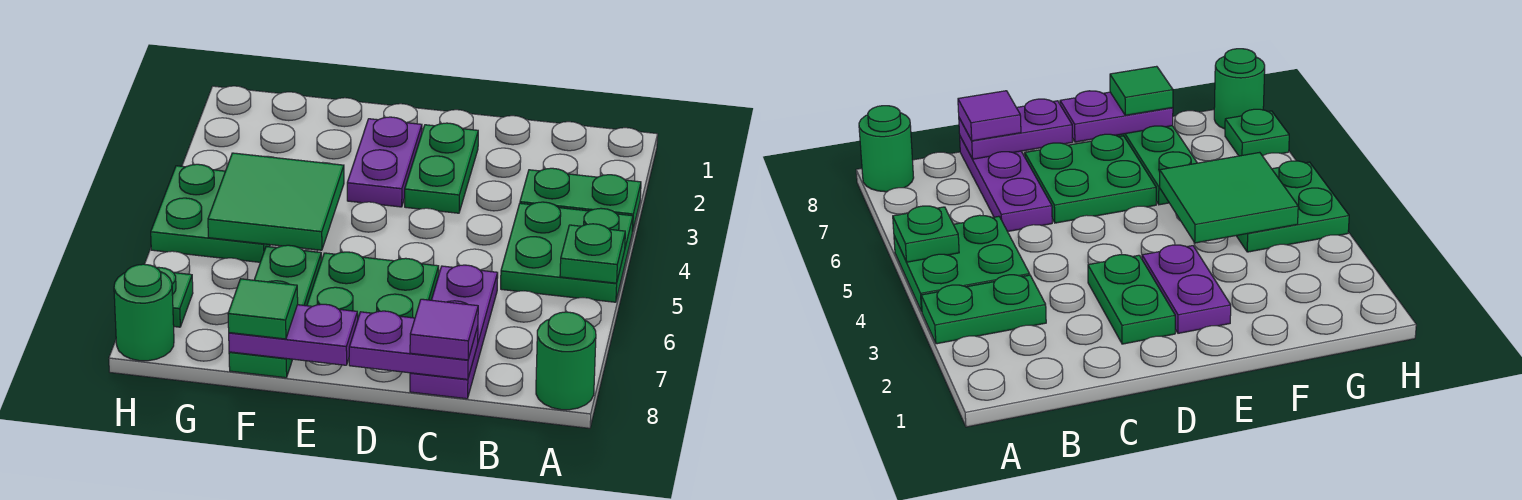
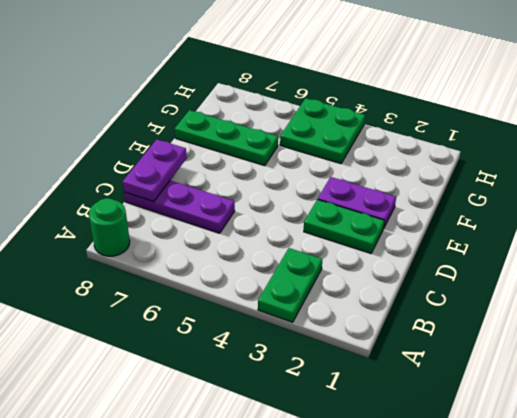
none -> green plate A4:B5 level 1
none -> green plate D6:E7 level 1
none -> green plate H7 level 1

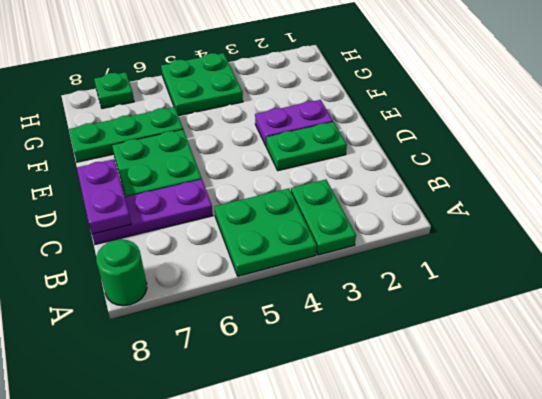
none -> green round brick H8 level 1
none -> green plate A5 level 2
none -> purple plate E8:F8 level 2

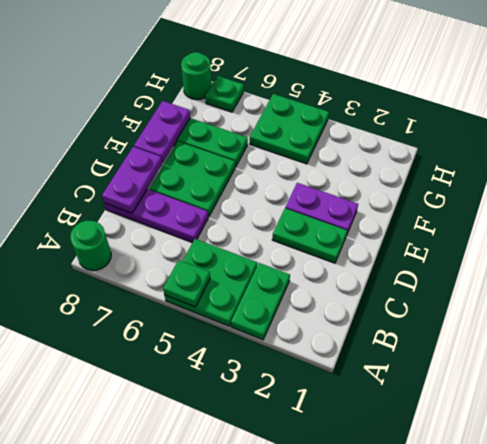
none -> green tile F4:G5 level 2
none -> purple tile C8 level 3
none -> green tile F8 level 3

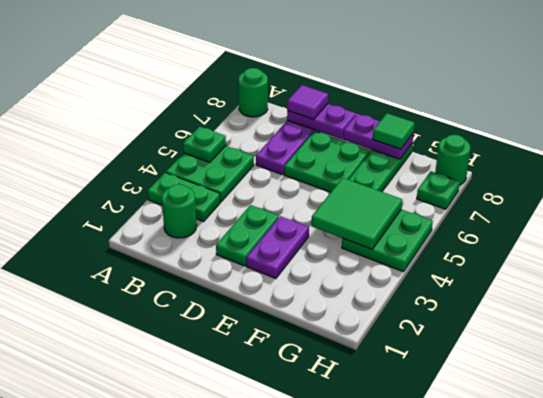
green round brick B2 level 1 -> none

